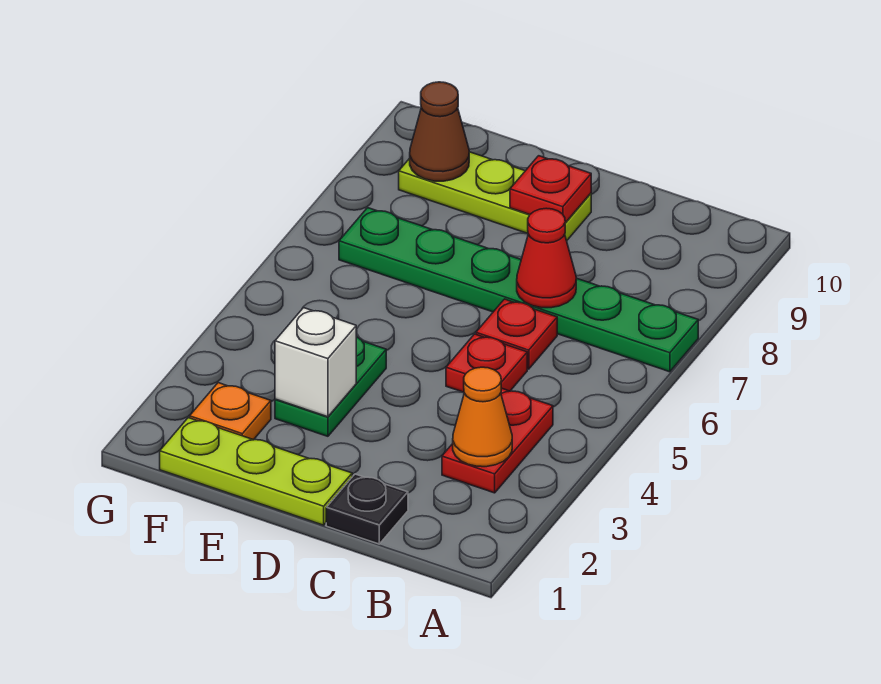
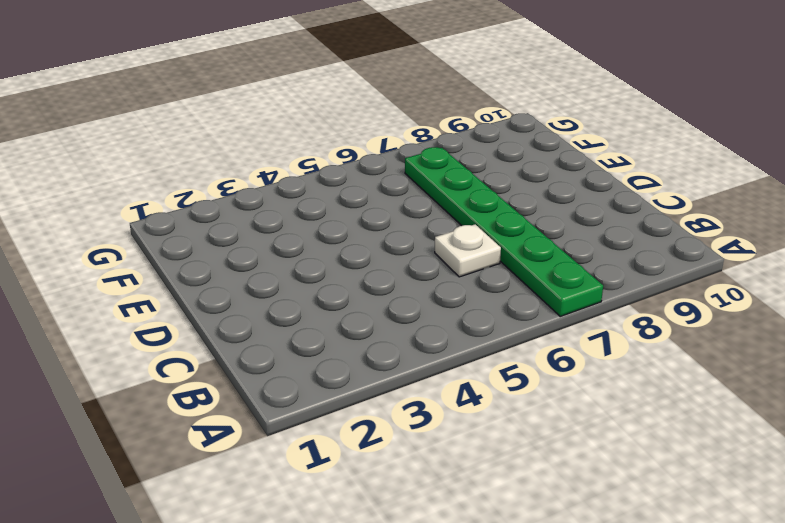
white plate C6 level 1 -> red plate C6 level 1
none -> red plate B3:B4 level 1
none -> black plate C1 level 1
none -> red plate C5 level 1

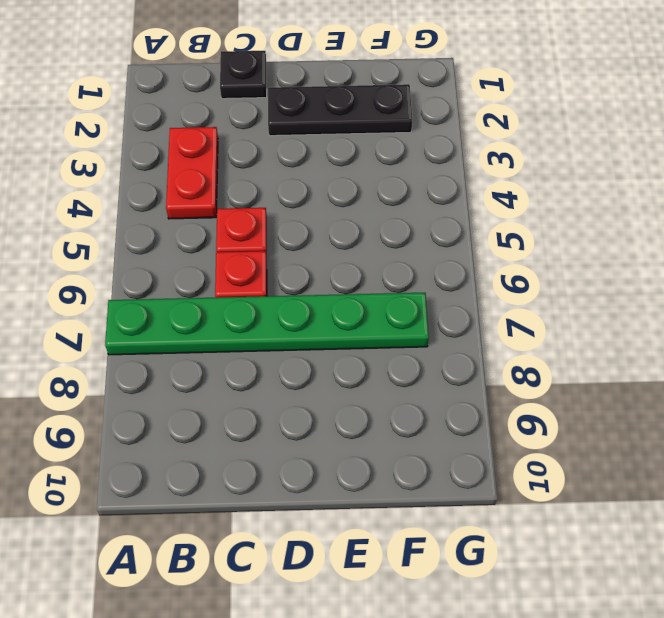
black plate D2:F2 level 1 -> orange plate F2 level 1
none -> lime plate D1:F1 level 1
none -> lime plate D9:F9 level 1
none -> green plate E3:E4 level 1

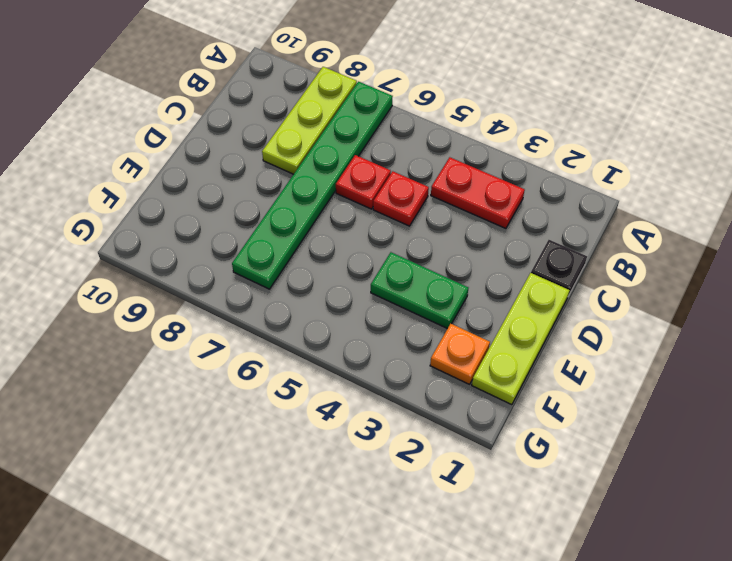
lime plate A8:C8 level 1 -> lime plate D9:F9 level 1
none -> orange cone B3 level 2
none -> red cone C7 level 2
none -> red plate D9 level 2

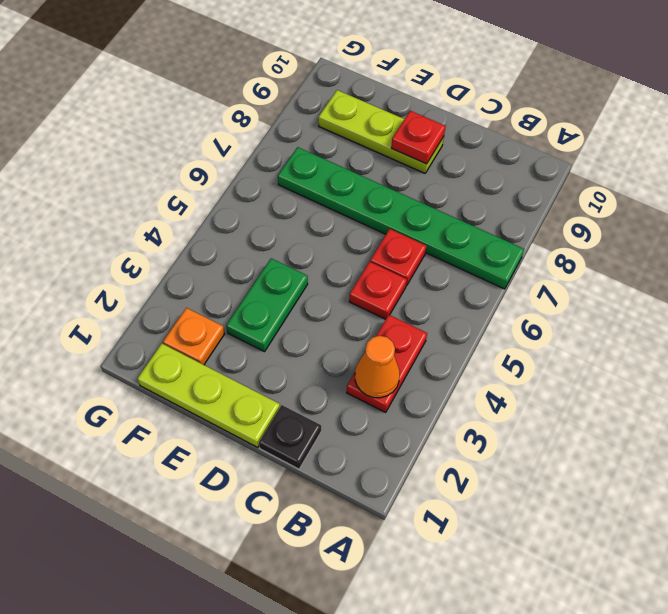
none -> red cone C7 level 2
none -> white brick E3 level 2
none -> brown cone F9 level 2

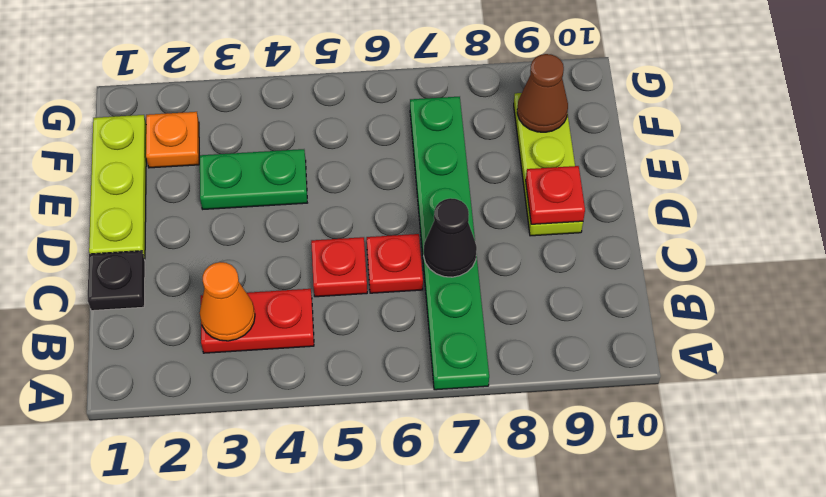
black cone C7 level 2 -> red cone C7 level 2
none -> white brick E3 level 2

